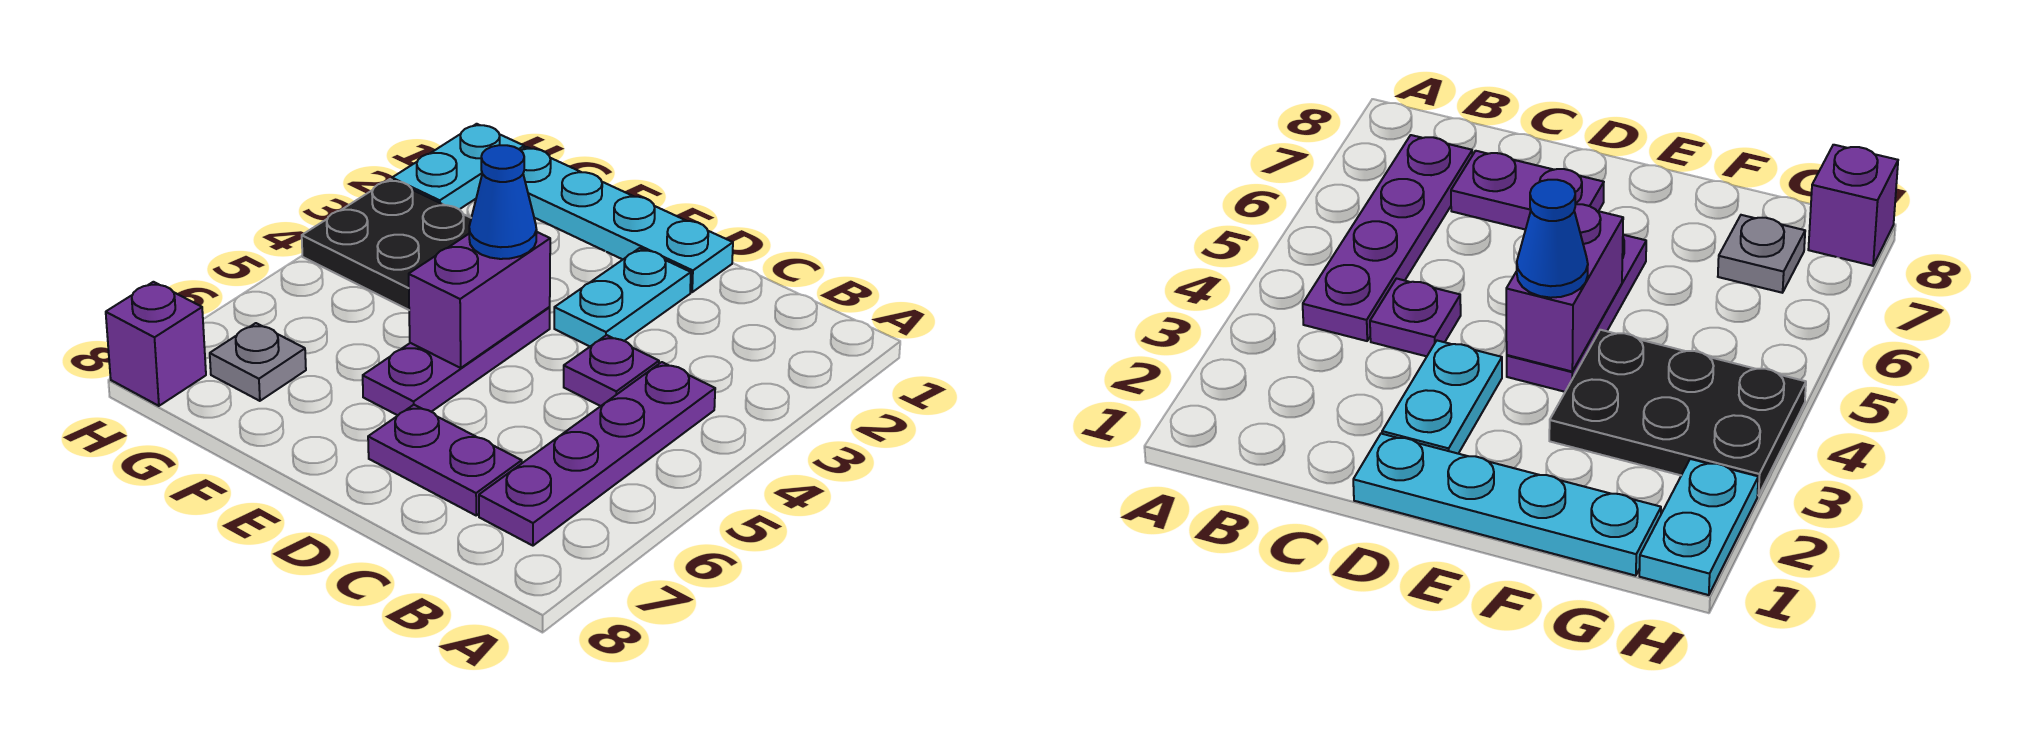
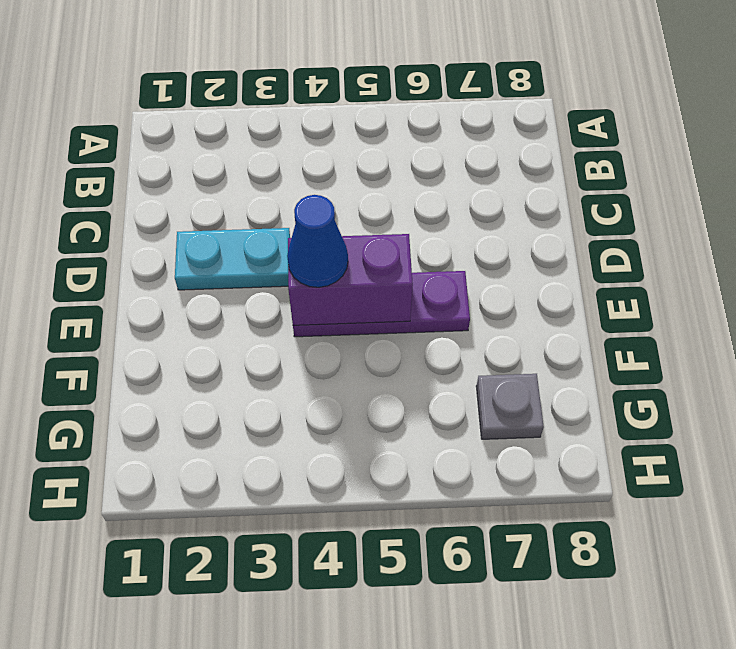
none -> purple plate B4:B7 level 1
none -> purple plate C4 level 1
none -> purple plate C7:D7 level 1

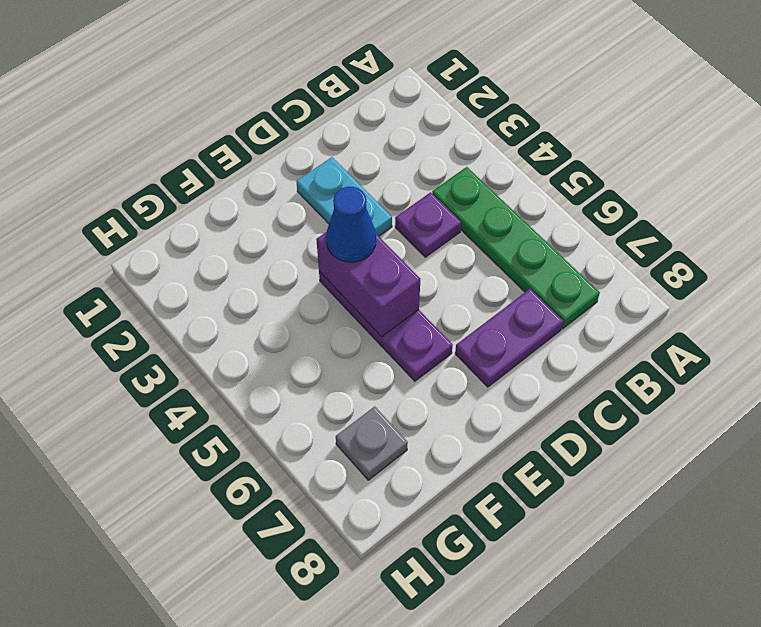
green plate B4:B7 level 1 -> purple plate B4:B7 level 1
none -> cyan plate D1:G1 level 1
none -> black plate F3:H4 level 1
none -> cyan plate H1:H2 level 1

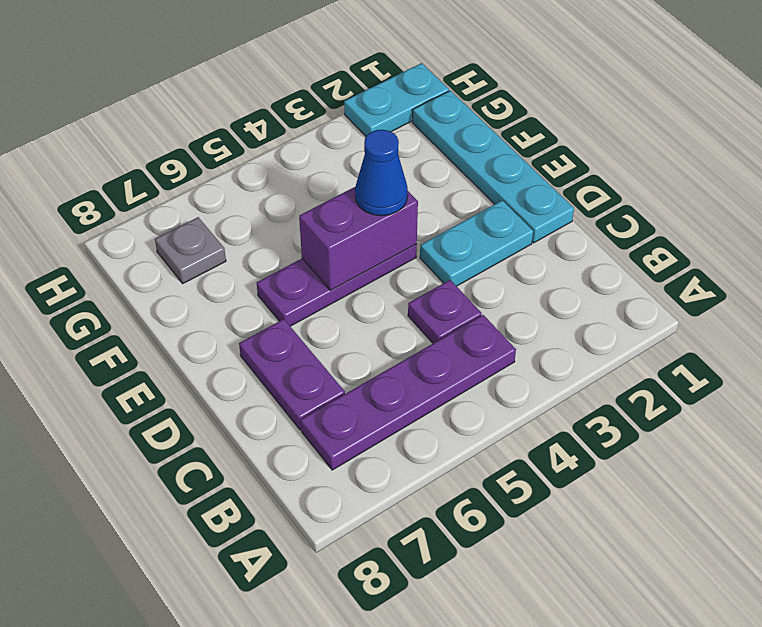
none -> black plate F3:H4 level 1
none -> purple brick H8 level 1

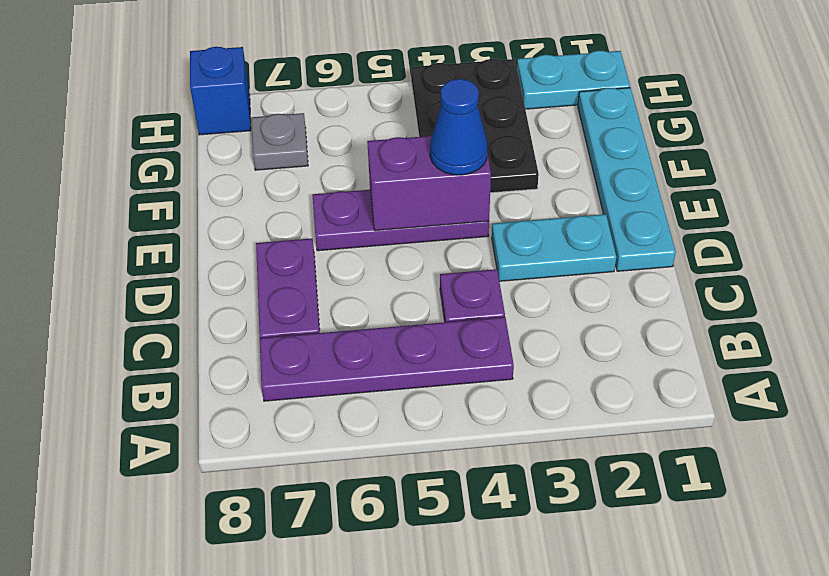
blue brick H8 level 1 -> purple brick H8 level 1

